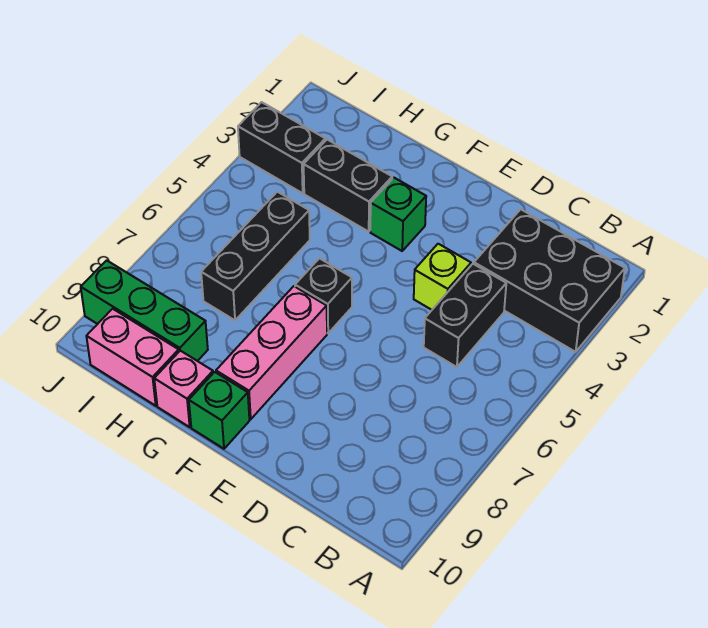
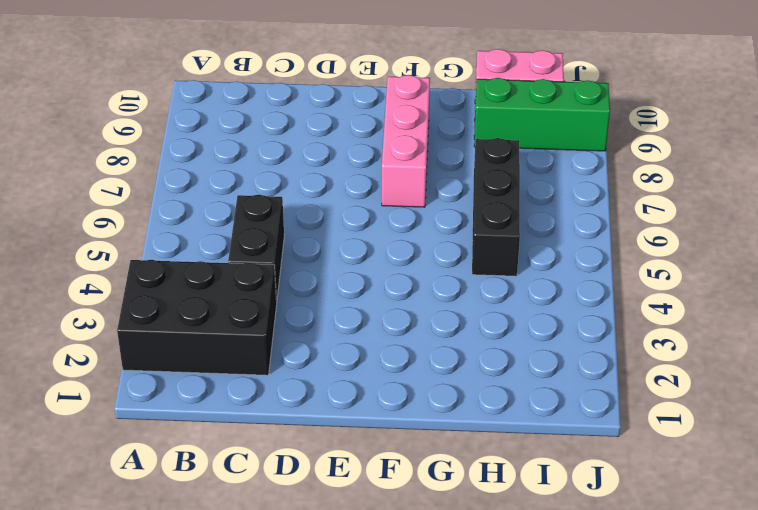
none -> lime brick D4 level 1
none -> green brick F3 level 1
none -> black brick F6 level 1

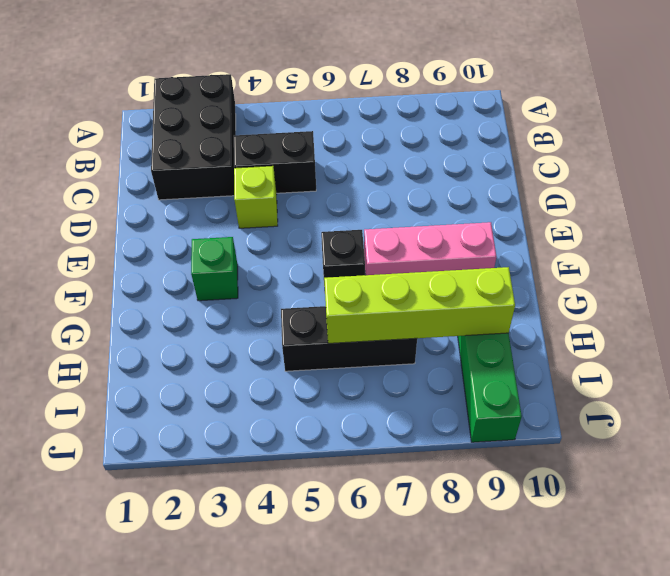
lime brick H6:H9 level 2 -> none
none -> green brick F10 level 1
none -> black brick G3:H3 level 1
none -> pink brick G10 level 1

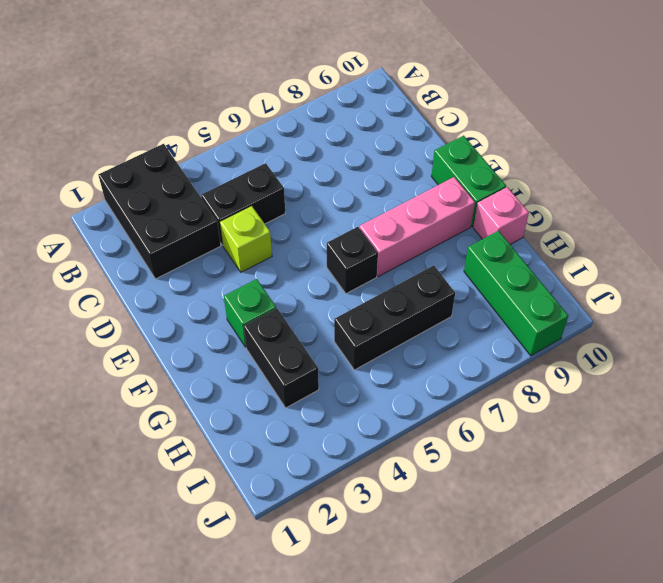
green brick E10:F10 level 1 -> green brick F10 level 1
none -> pink brick H10:I10 level 1
none -> black brick I3:J3 level 1

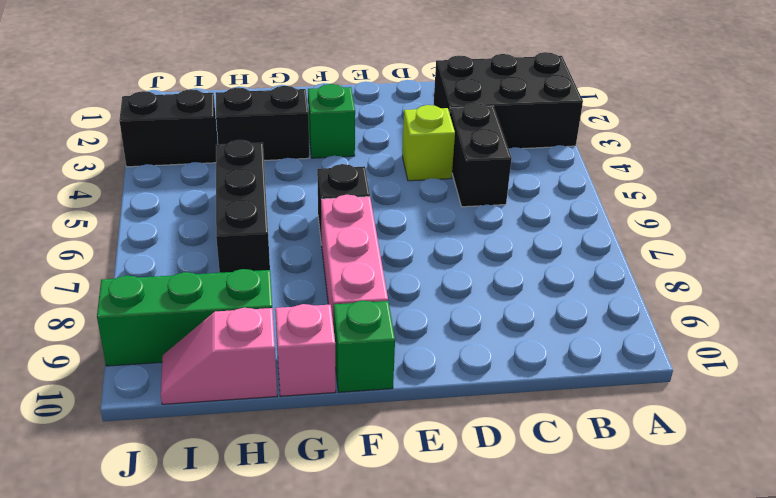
pink slope H10:I10 level 1 top H -> pink brick H10:I10 level 1

